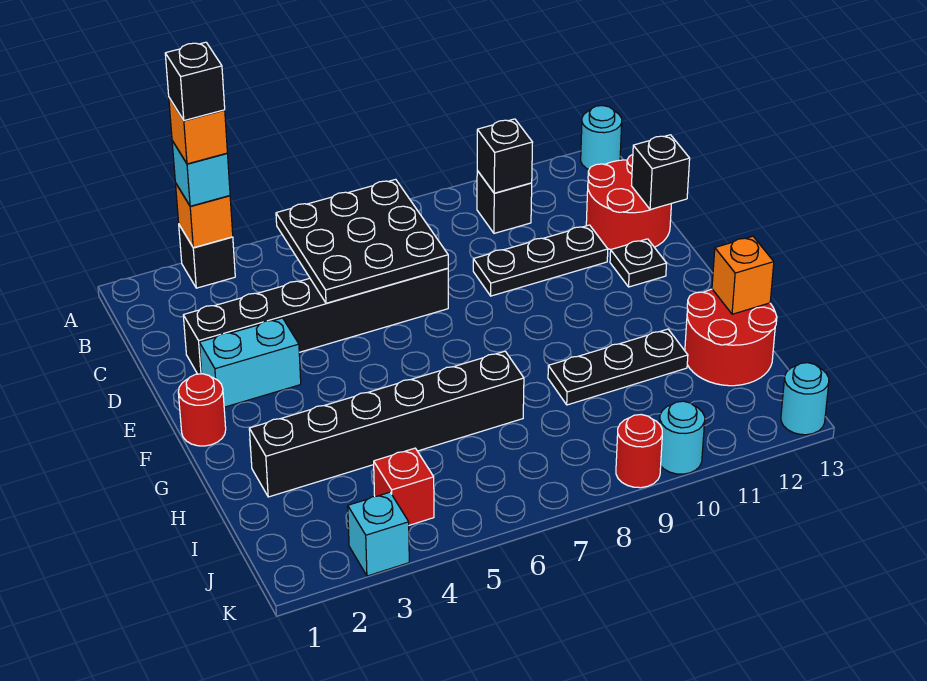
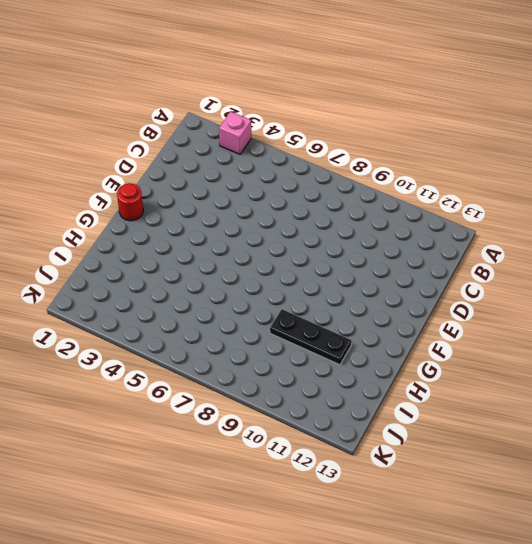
pink brick A3 level 1 -> black brick A3 level 1
none -> cyan round brick A13 level 1
none -> black brick B10 level 1
none -> red round brick C12:D13 level 1

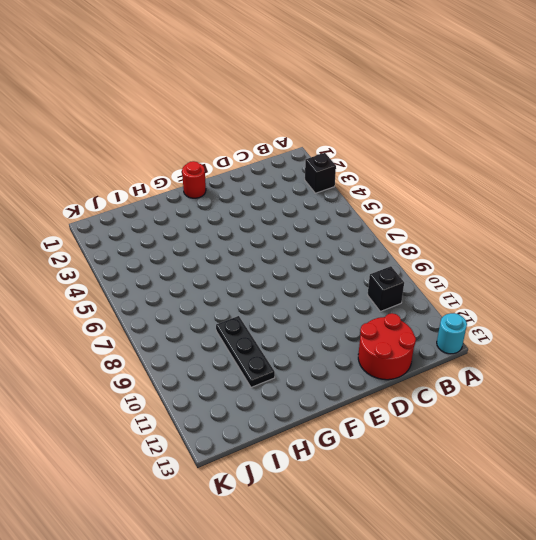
none -> black brick D2:D7 level 1
none -> black plate D9:D11 level 1
none -> cyan brick E2:E3 level 1

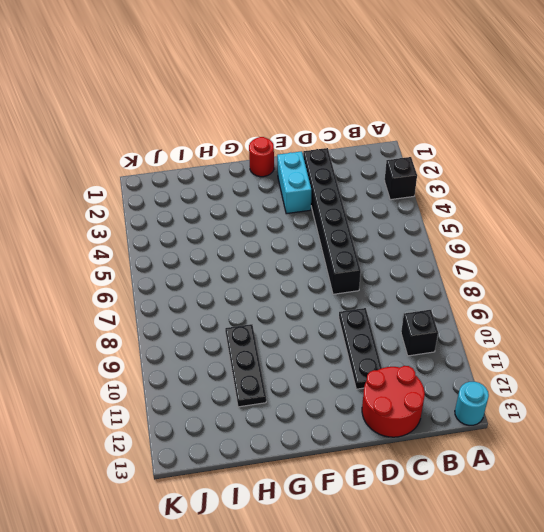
none -> black plate E12 level 1
none -> black brick H2:H7 level 1
none -> red round brick H12:I13 level 1

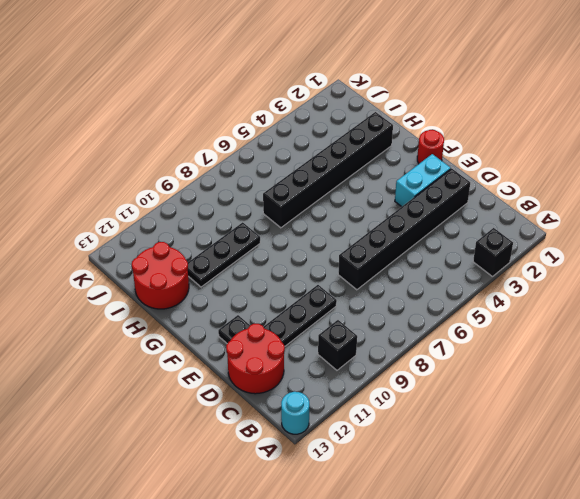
none -> red brick J4 level 1
none -> cyan brick K3 level 1
none -> red round brick K9 level 1

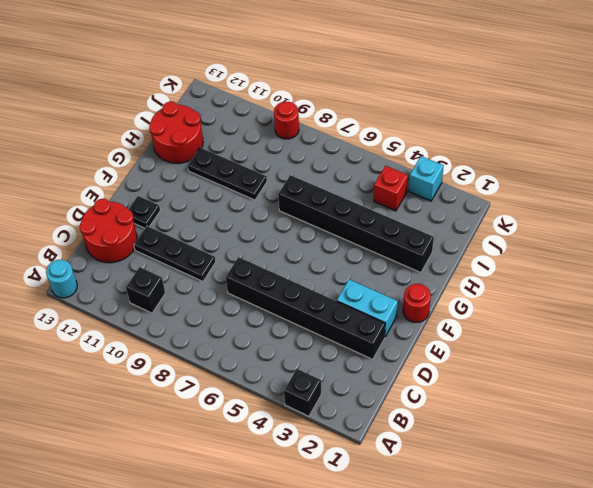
none -> cyan round brick K10 level 1
none -> cyan round brick K13 level 1
none -> orange brick A3 level 2

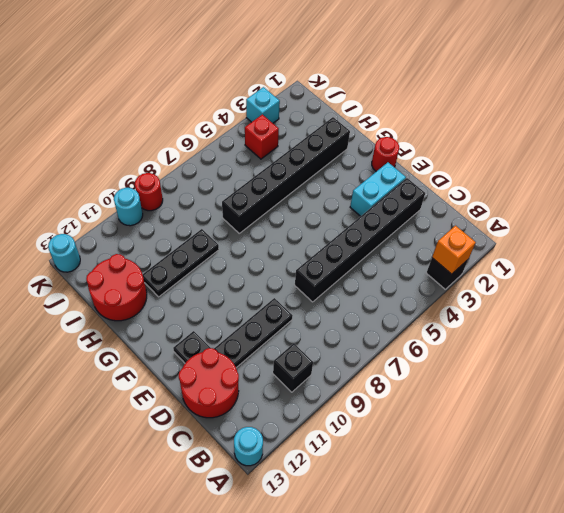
none -> black plate B5:D7 level 2
none -> black brick B10 level 2
none -> black brick D13 level 2

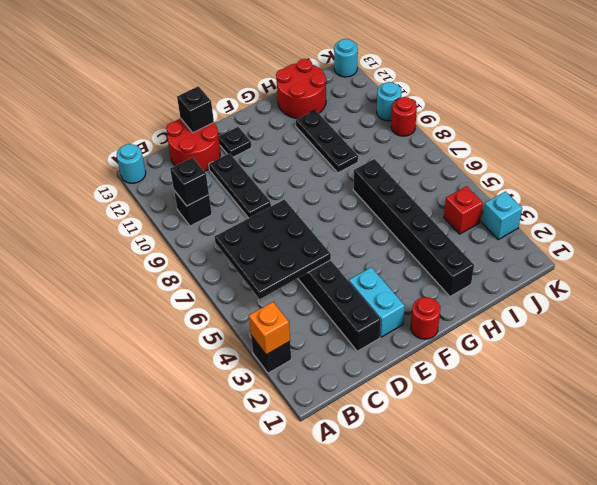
none -> orange brick H13 level 2
none -> cyan brick A3 level 3
none -> orange brick A3 level 4

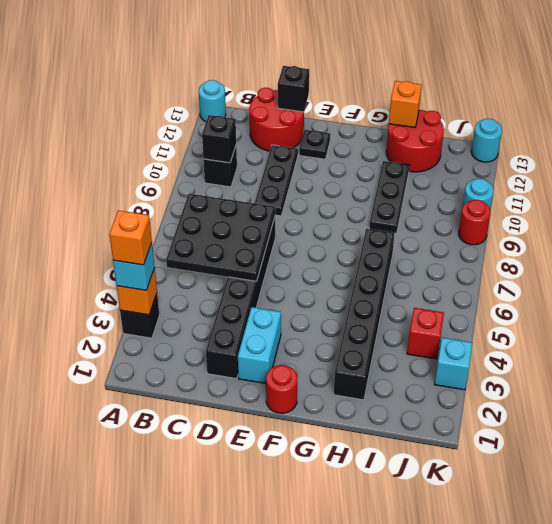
none -> black brick A3 level 5

